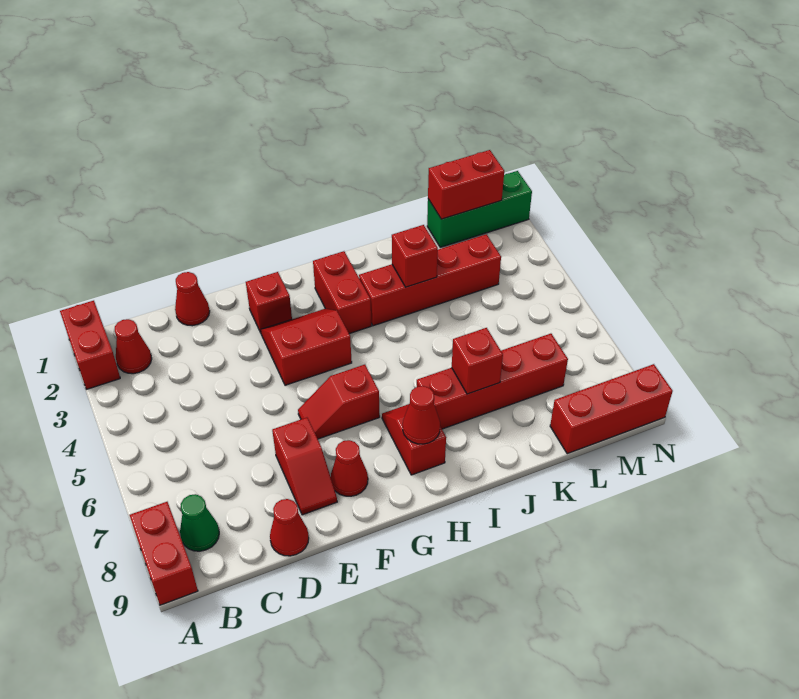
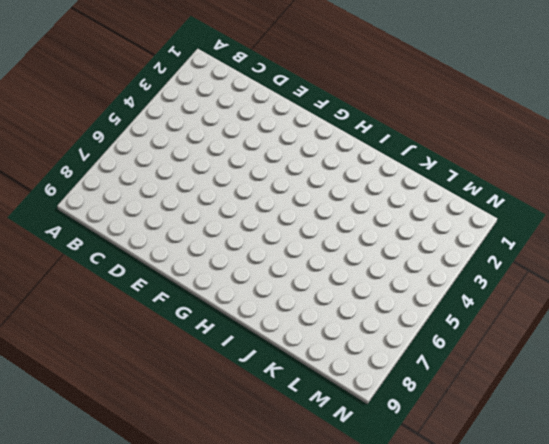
none -> red brick A1:A2 level 1
none -> red brick A8:A9 level 1
none -> red cone B2 level 1

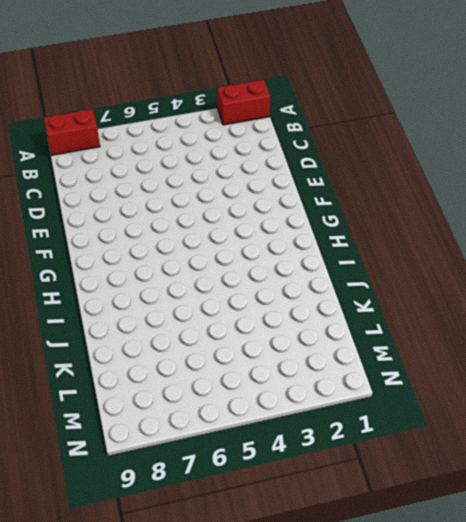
none -> red cone B2 level 1
none -> green cone B8 level 1
none -> red cone D1 level 1

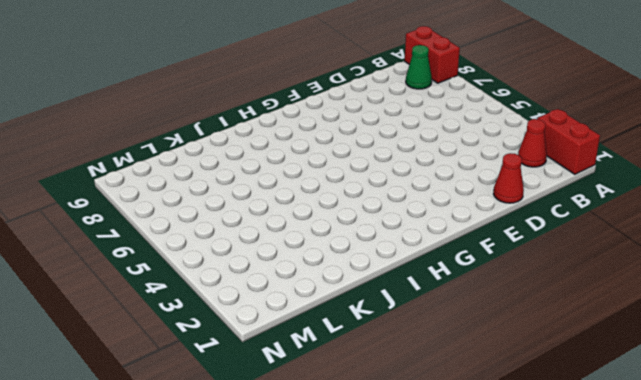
none -> red cone D9 level 1
none -> red slope E7:E8 level 1 top 7
none -> red brick F2 level 1

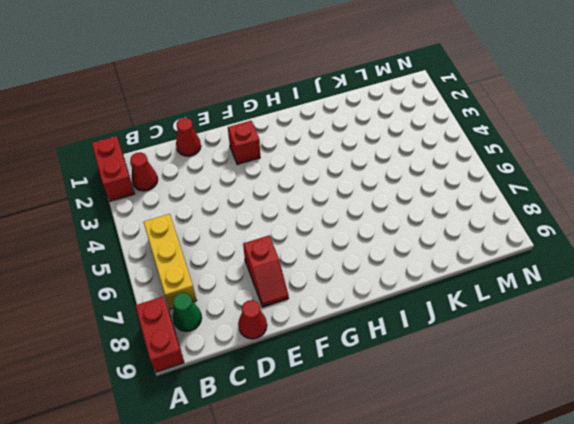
yellow brick B5:B7 level 1 -> none
none -> red slope F3:G4 level 1 top 4
none -> red slope F6:G6 level 1 top G
none -> red cone F8 level 1

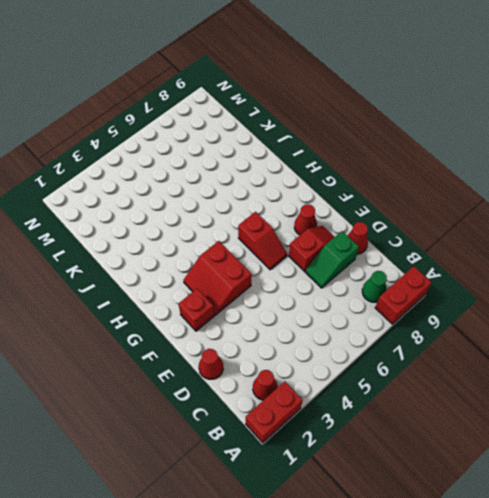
green slope D7:D8 level 1 top 8 -> none
none -> red brick H2:H3 level 1
none -> red slope H7:H8 level 1 top 8
none -> red brick I3:L3 level 1

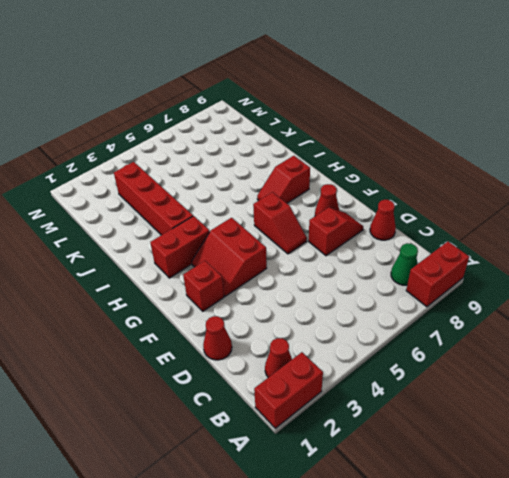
none -> red brick I7:L7 level 1
none -> green brick L1:N1 level 1
none -> red brick L9:N9 level 1

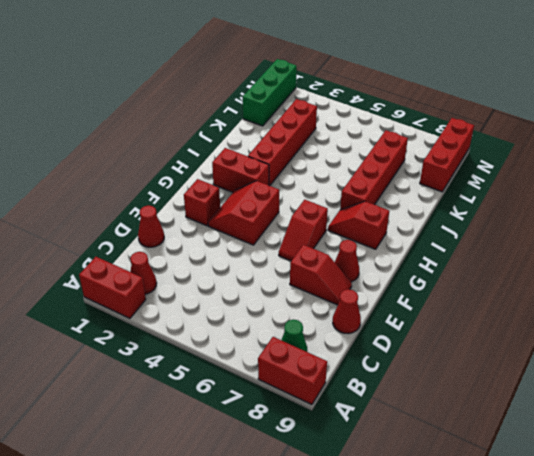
none -> red cone H8 level 2
none -> red brick J3 level 2
none -> red brick J7 level 2

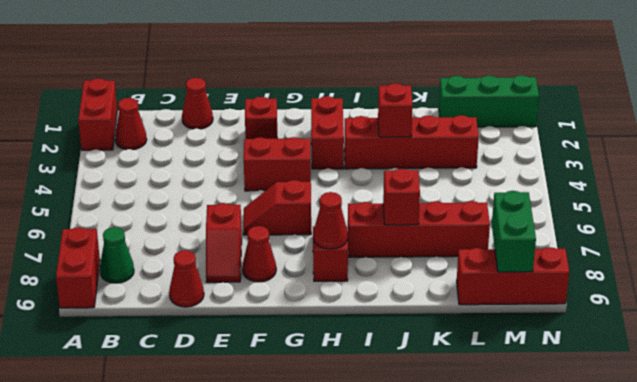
green brick M8:M9 level 2 -> none
none -> red brick L1:M1 level 2

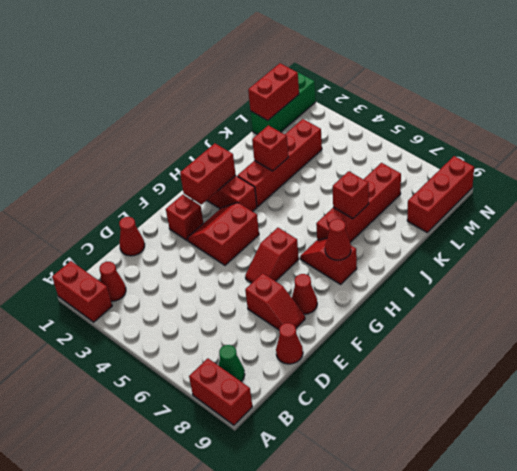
red brick G2:H2 level 2 -> none

